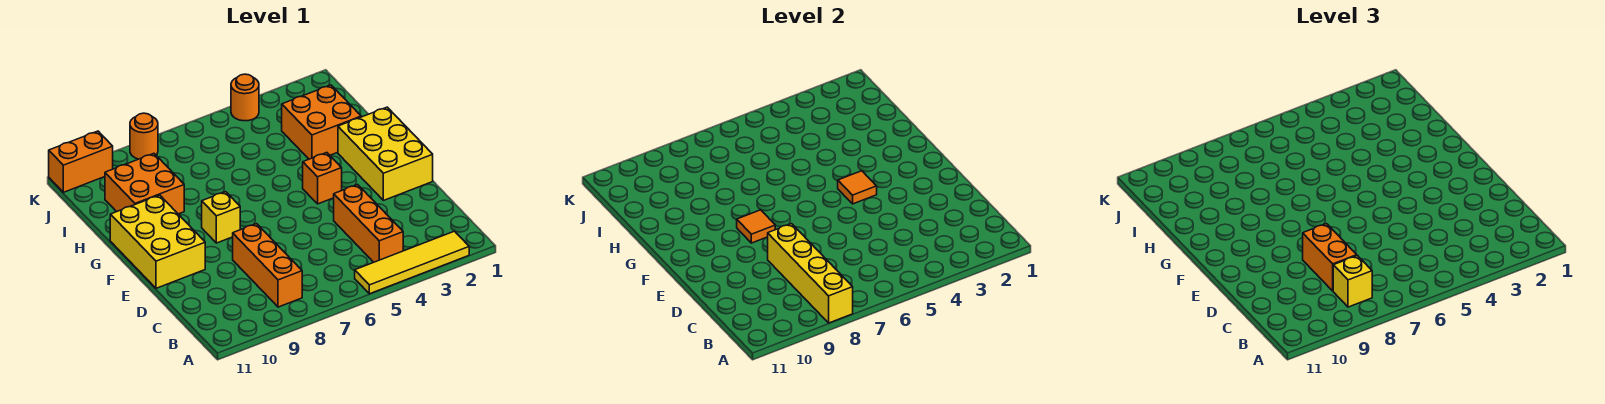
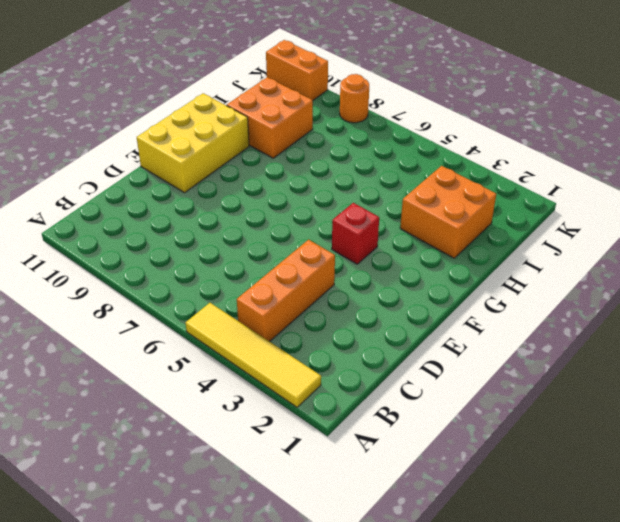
red brick F4 level 1 -> orange brick F4 level 1
none -> orange brick B8:D8 level 1
none -> yellow brick E1:G2 level 1
none -> yellow brick F8 level 1

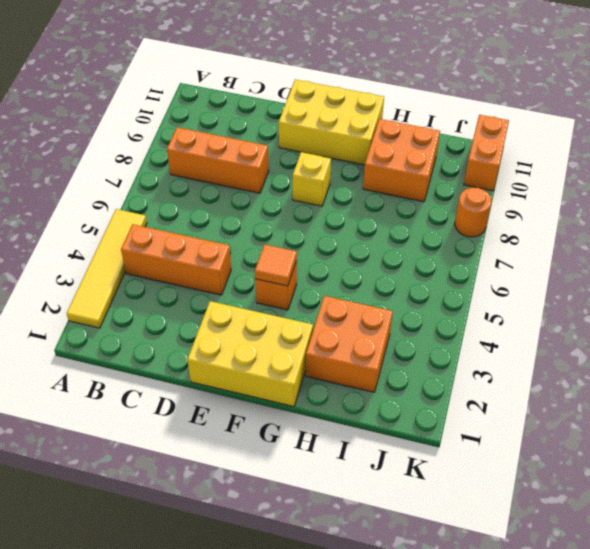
none -> orange round brick K4 level 1
none -> yellow brick A8:D8 level 2
none -> orange tile F8 level 2

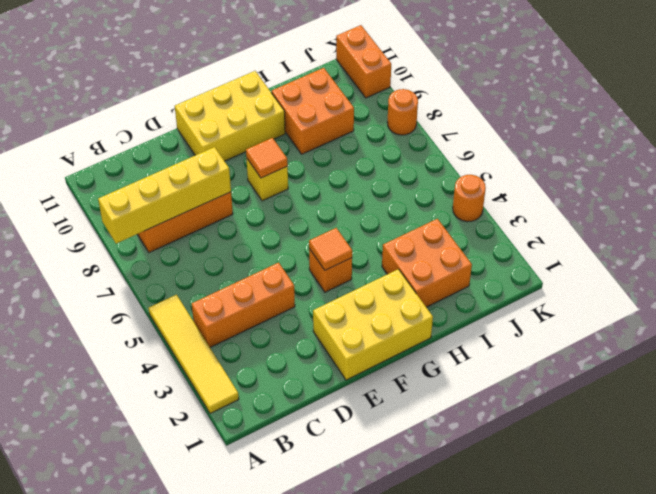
none -> yellow brick B8 level 3
none -> orange brick C8:D8 level 3

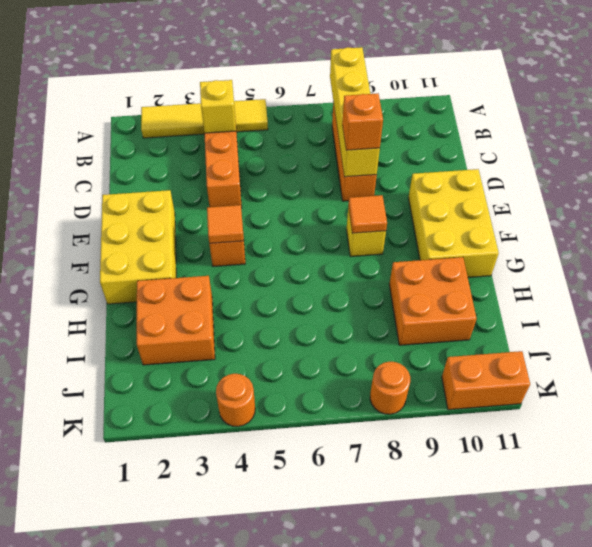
yellow brick B4 level 2 -> yellow brick B8 level 3
orange brick D8 level 3 -> orange brick C8:D8 level 3

